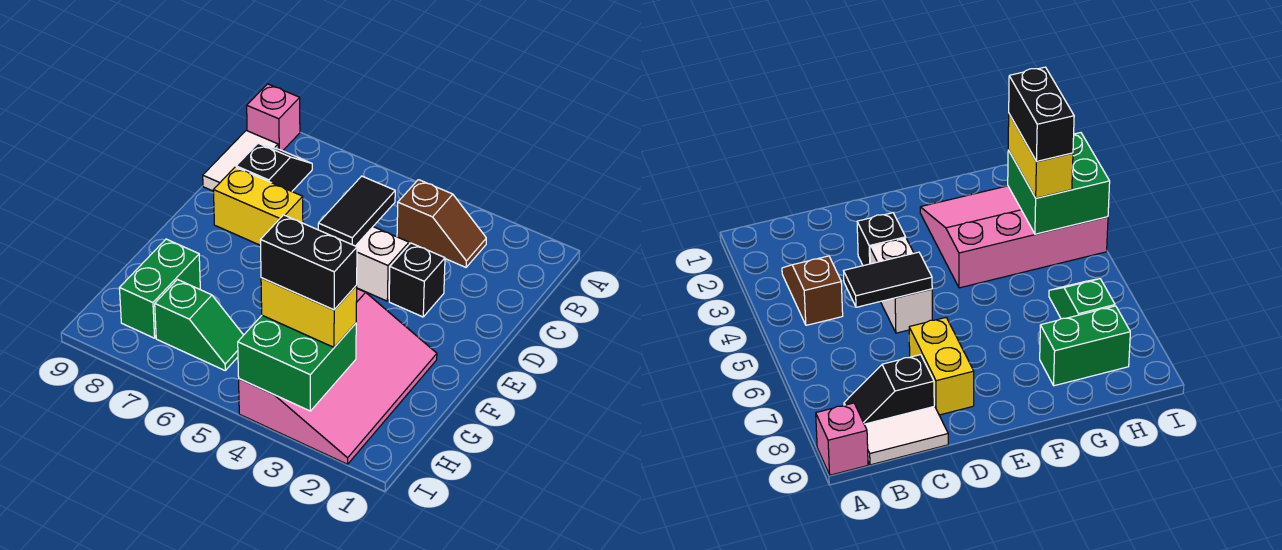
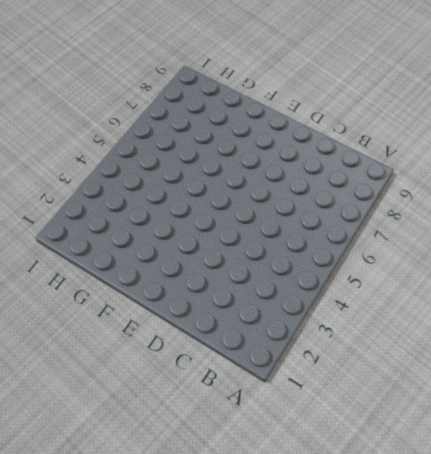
none -> pink brick A9 level 1
none -> brown slope B3:B4 level 1 top 4
none -> black slope B8:C8 level 1 top C

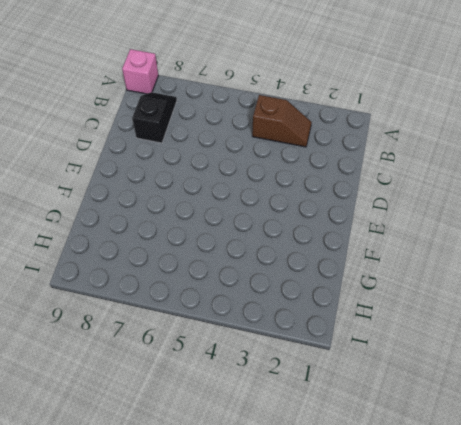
none -> white tile B9:C9 level 1
none -> black brick D3 level 1
none -> white brick D4:D5 level 1

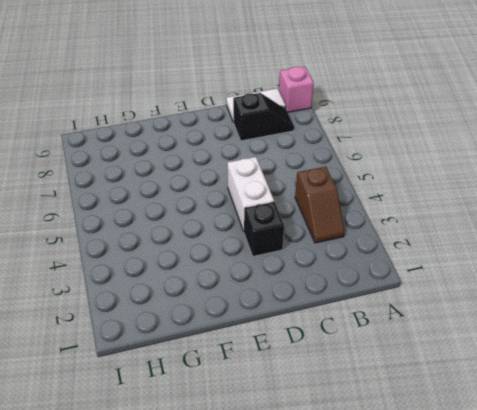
none -> yellow brick D7:D8 level 1
none -> pink slope F2:I4 level 1 top 4
none -> green brick G8:H8 level 1

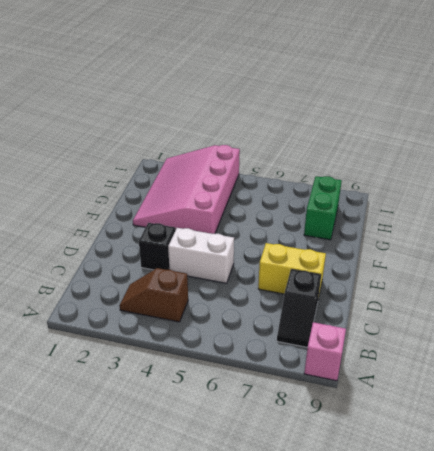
none -> white tile B9:C9 level 1
none -> green slope H6:H7 level 1 top 7
none -> black tile C5:D5 level 2

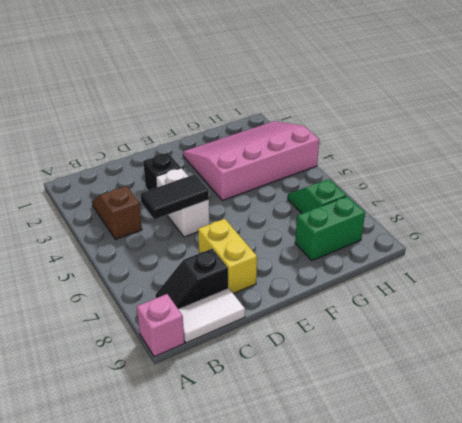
none -> green brick H3:I4 level 2
none -> yellow brick H3:H4 level 3
none -> black brick H3:H4 level 4

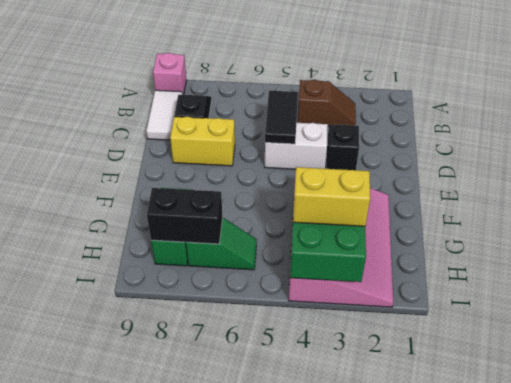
black brick H7:H8 level 2 -> black brick H3:H4 level 4

